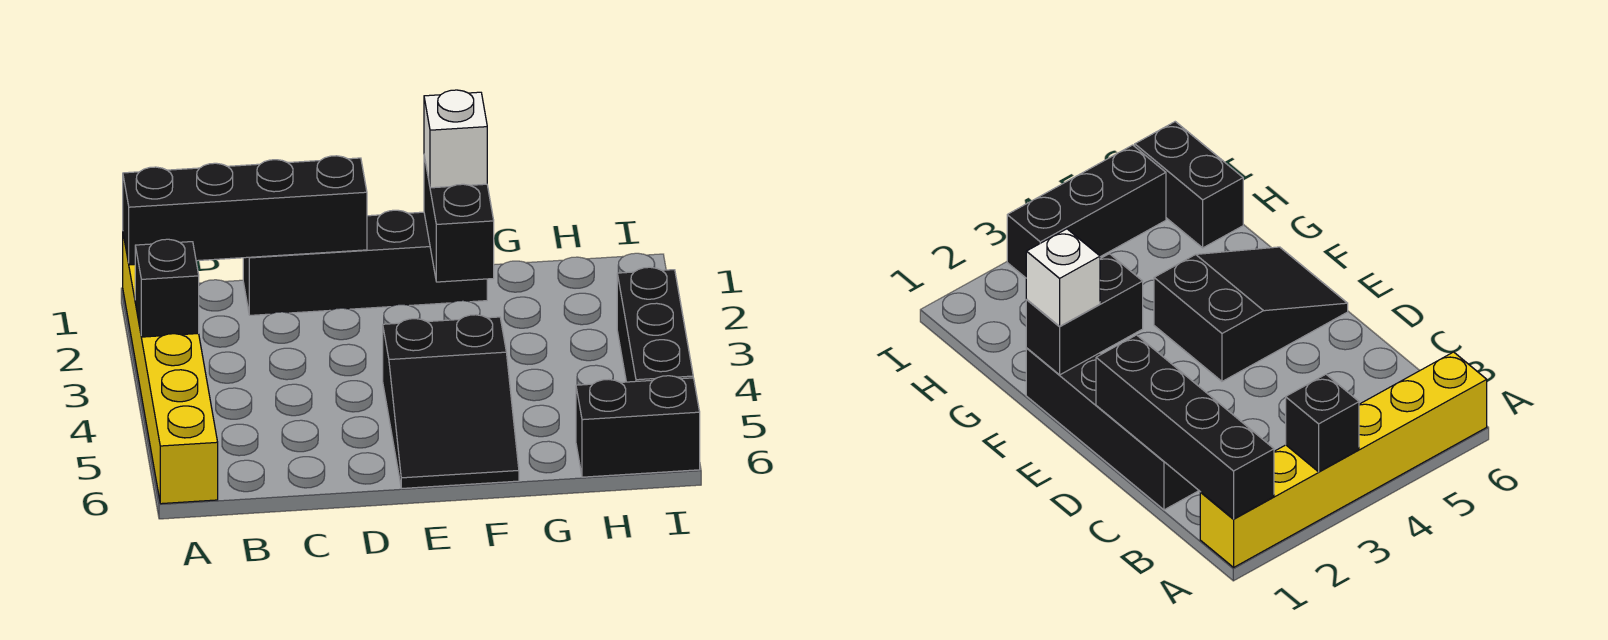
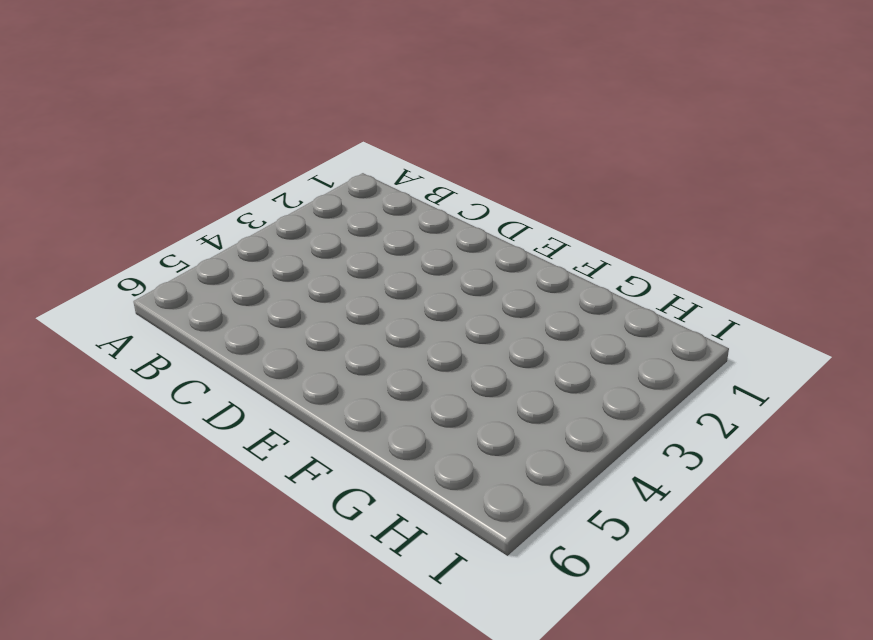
none -> yellow brick A1:A6 level 1
none -> black brick C1:F1 level 1

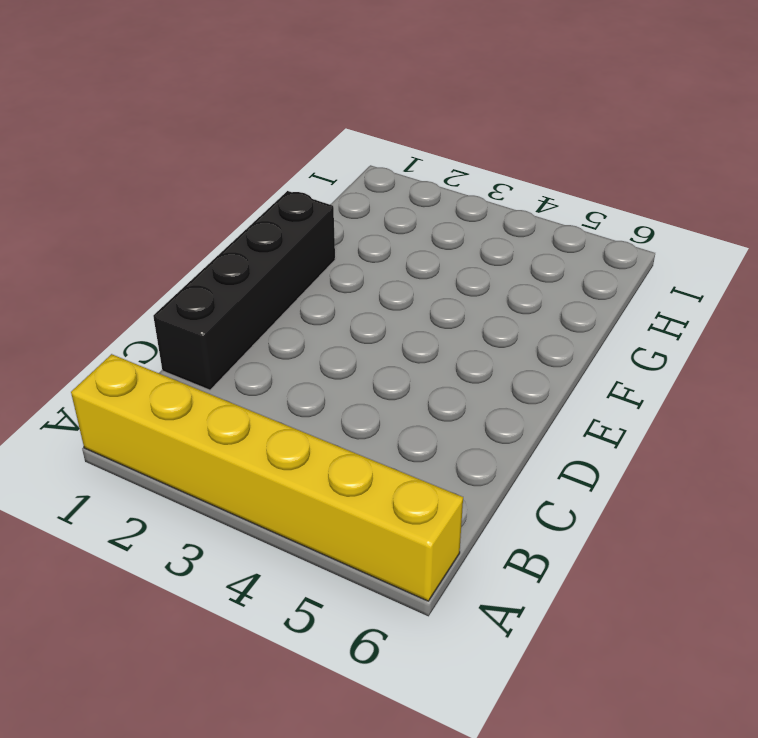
none -> black slope E4:F6 level 1 top 4
none -> black brick H6:I6 level 1

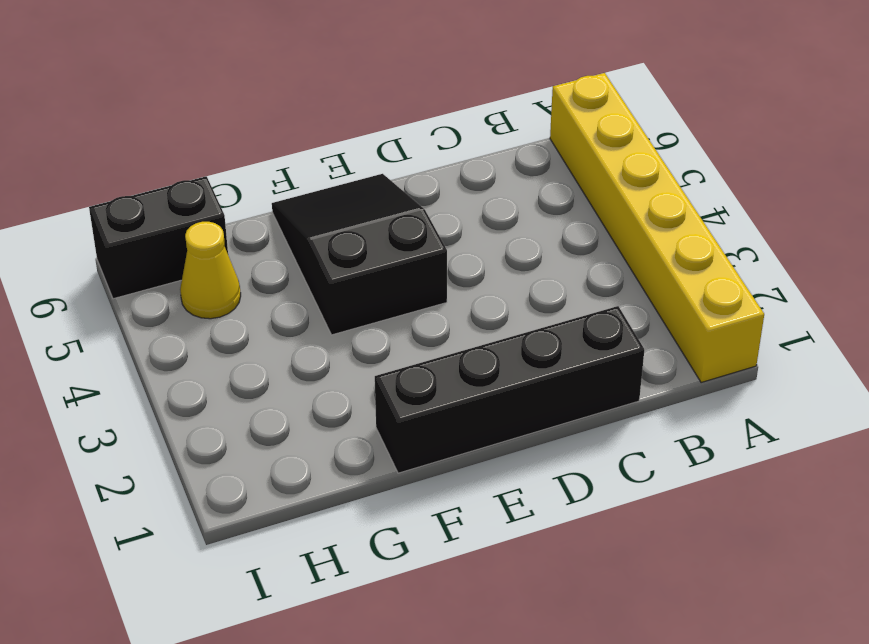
yellow cone H5 level 1 -> none
none -> black brick I3:I5 level 1
none -> black brick A1:D1 level 2

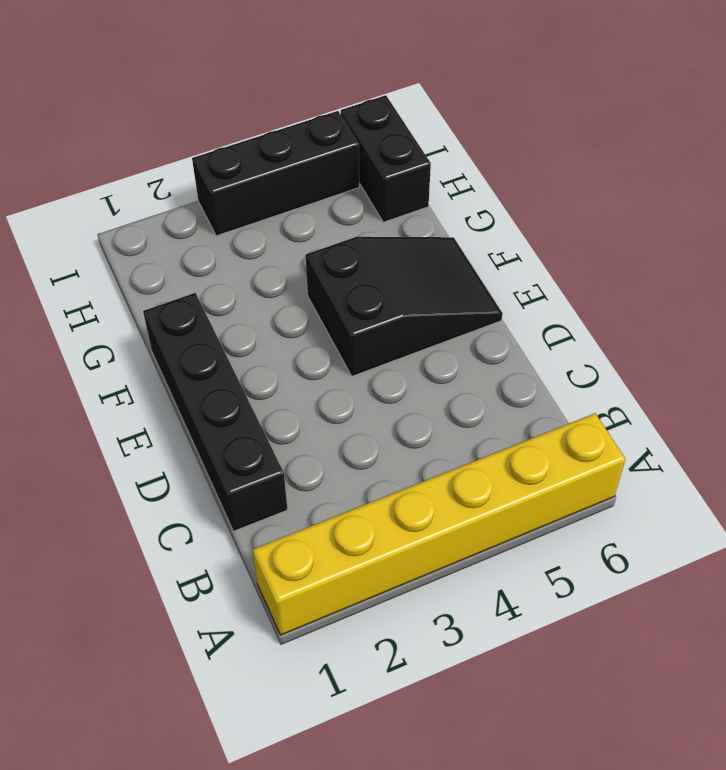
none -> black brick A1:D1 level 2
none -> black brick A3 level 2

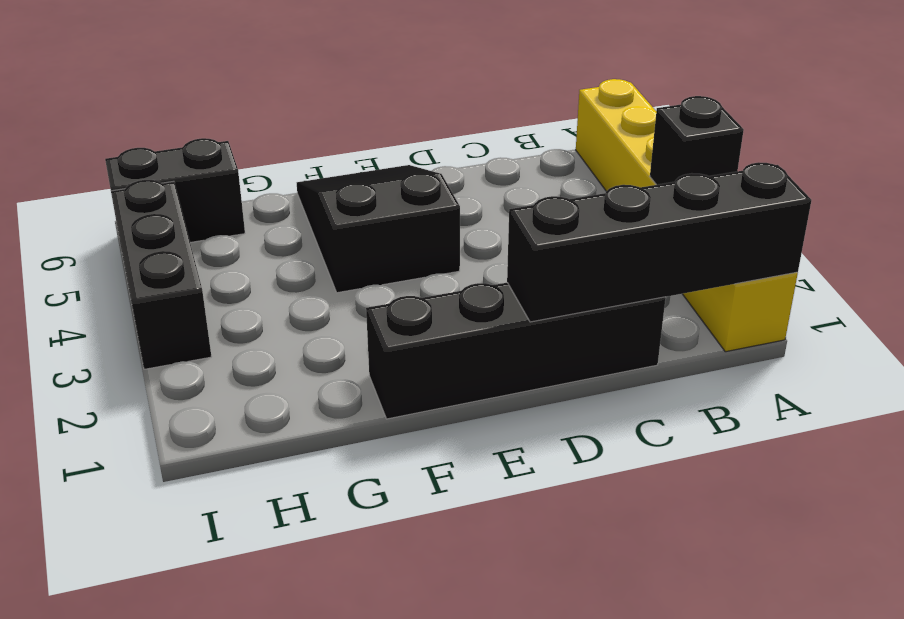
none -> black brick F1:F2 level 2
none -> white brick F1 level 3

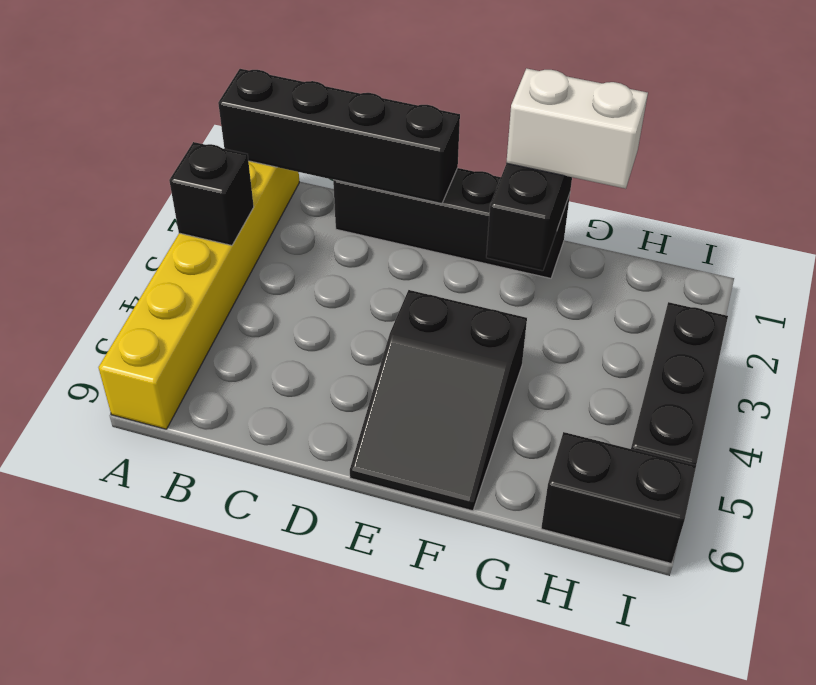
white brick F1:G1 level 3 -> white brick F1 level 3

